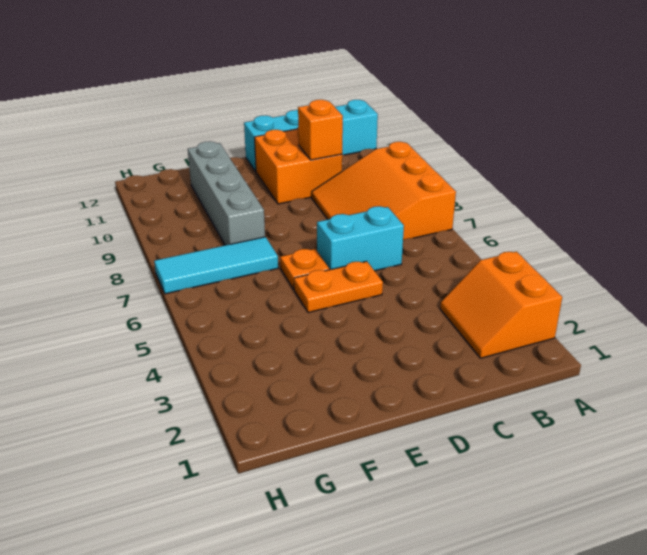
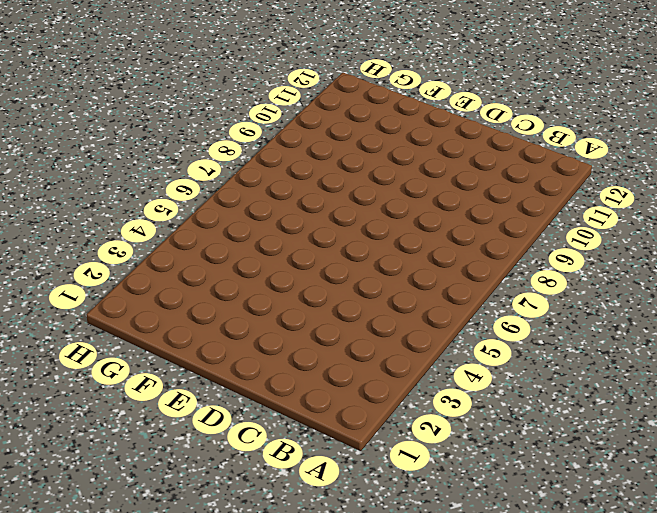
none -> orange slope A2:B3 level 1 top A
none -> orange slope A7:C9 level 1 top A

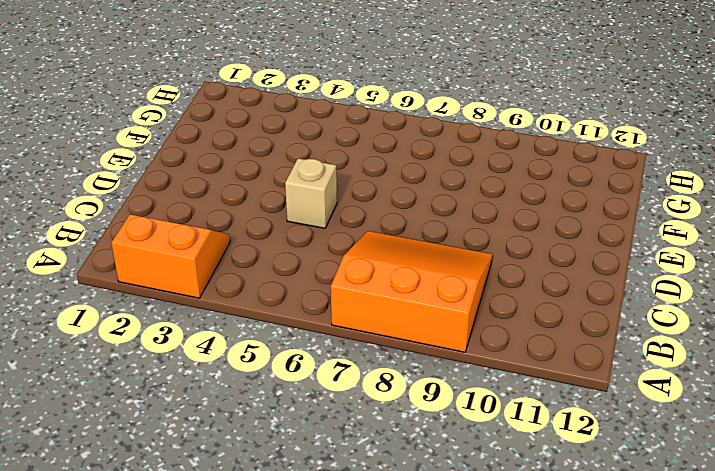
tan brick D5 level 1 -> orange plate D5:E5 level 1
none -> cyan brick A12:D12 level 1
none -> cyan brick C6:D6 level 1

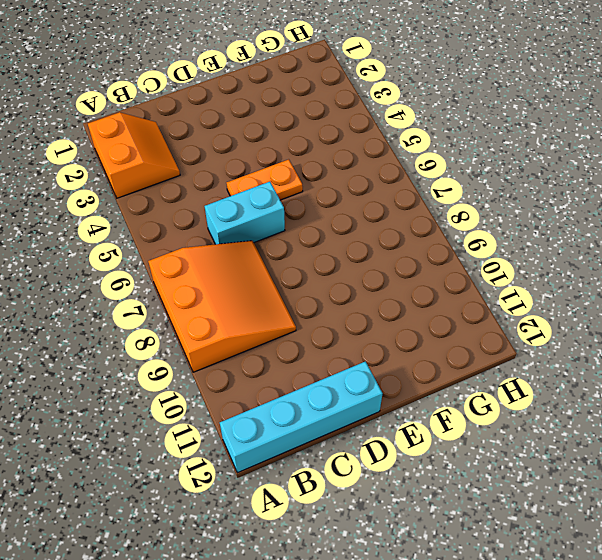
none -> orange brick C10:D11 level 1
none -> orange plate E6 level 1

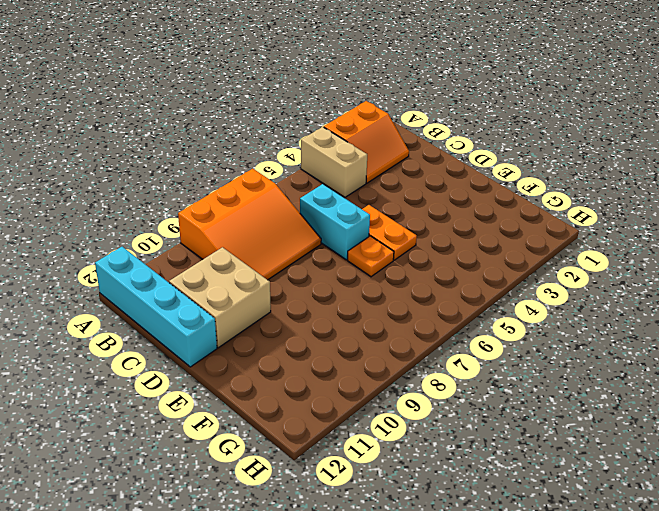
tan brick A4:B4 level 1 -> none
tan brick C10:D11 level 1 -> orange brick C10:D11 level 1
none -> cyan tile F7:H7 level 1
none -> grey brick F8:F11 level 1

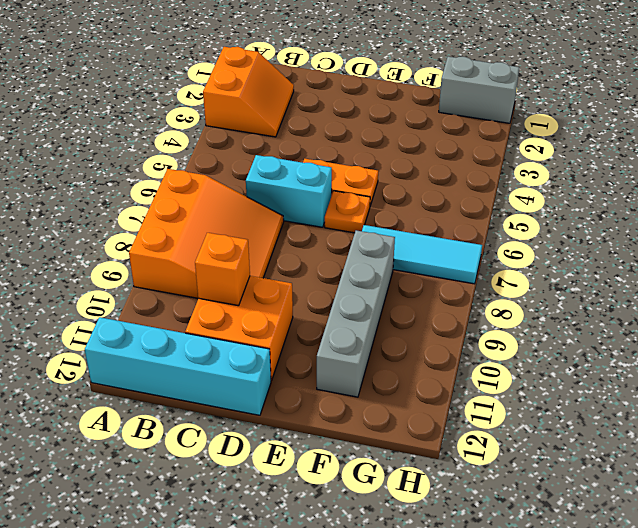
grey brick G1:H1 level 1 -> none

